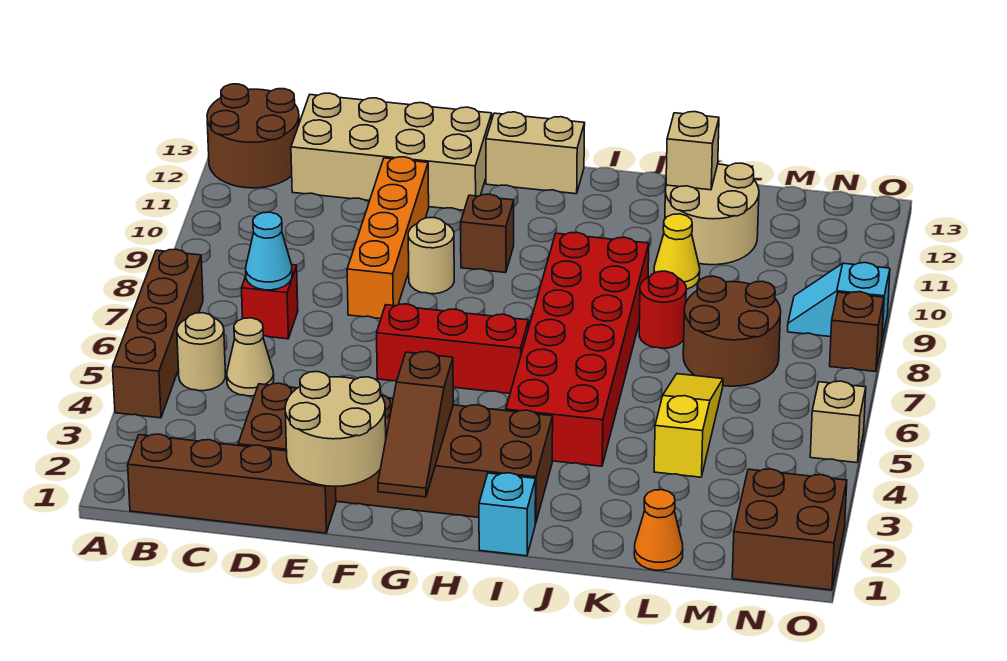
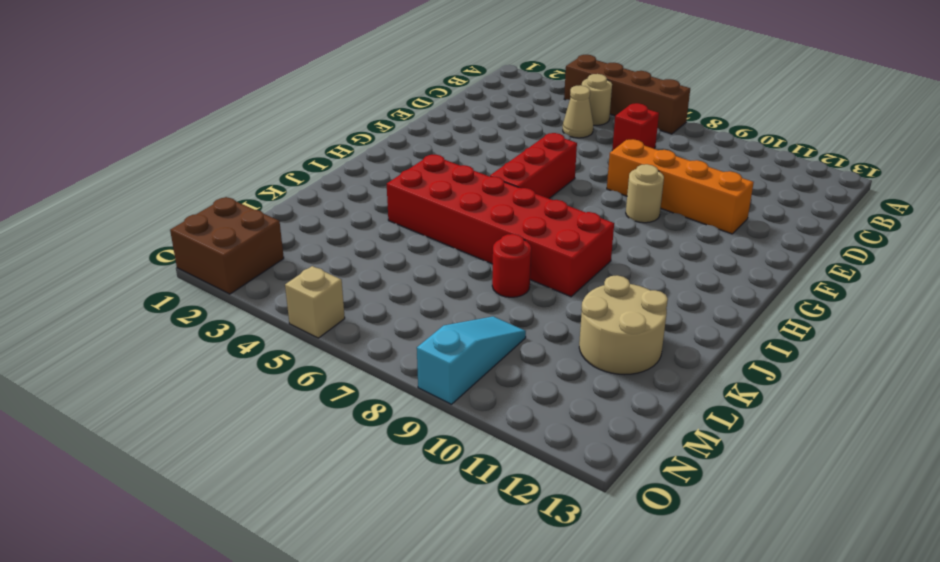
cyan slope M9:O9 level 1 top O -> cyan slope N9:O9 level 1 top O
none -> brown round brick A12:B13 level 1
none -> brown brick B1:E1 level 1
none -> tan brick C12:F13 level 1

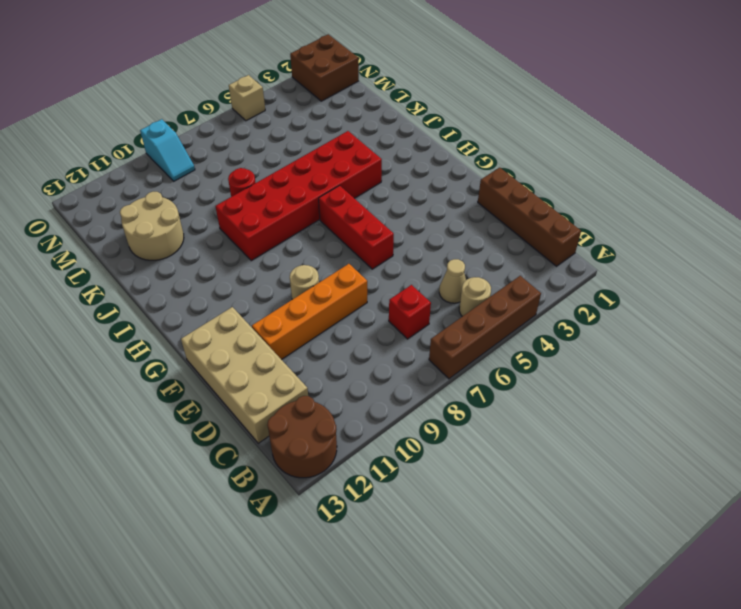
none -> brown brick D2:I3 level 1
none -> brown brick G10 level 1
none -> tan brick G13:H13 level 1

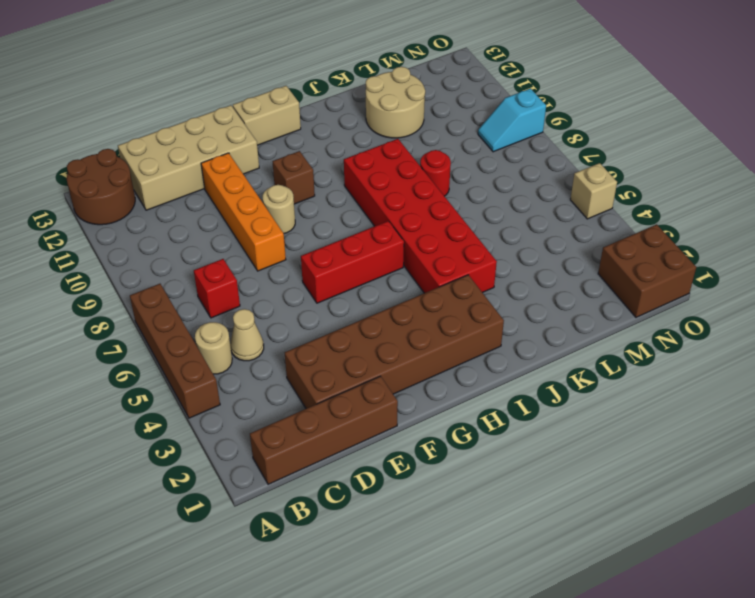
none -> cyan brick I1 level 1
none -> yellow cone K10 level 1
none -> orange cone L1 level 1

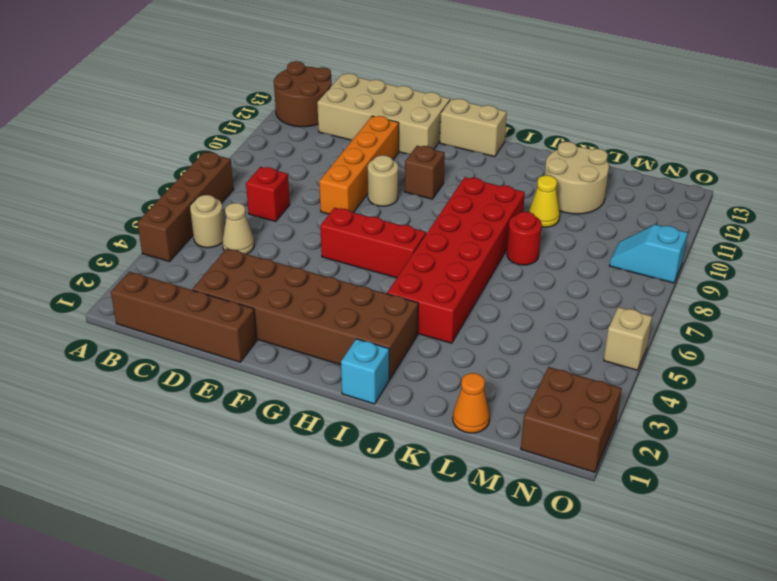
none -> yellow slope L4:L6 level 1 top 4
none -> brown round brick L7:M8 level 1
none -> brown brick O8 level 1

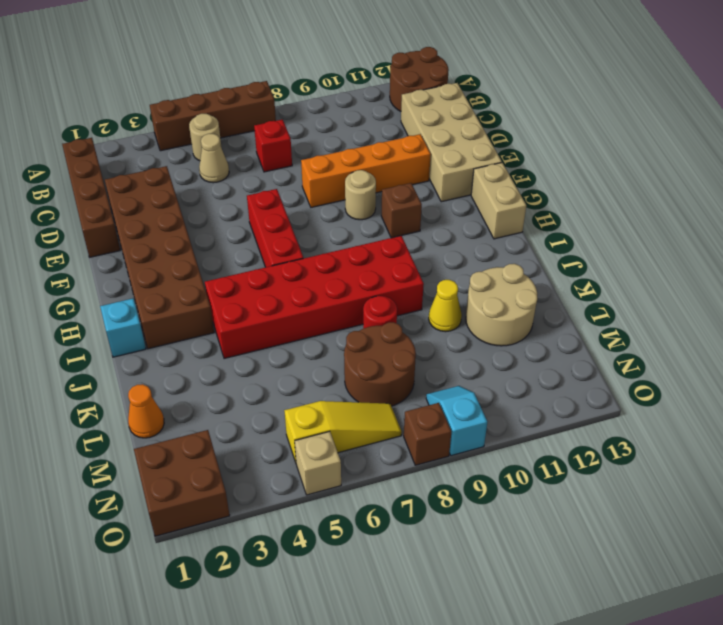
yellow slope N5:N7 level 1 top 5 -> yellow slope L4:L6 level 1 top 4
none -> cyan cone C7 level 2
none -> tan round brick E1:F2 level 2
none -> brown slope G1:G3 level 2 top 3

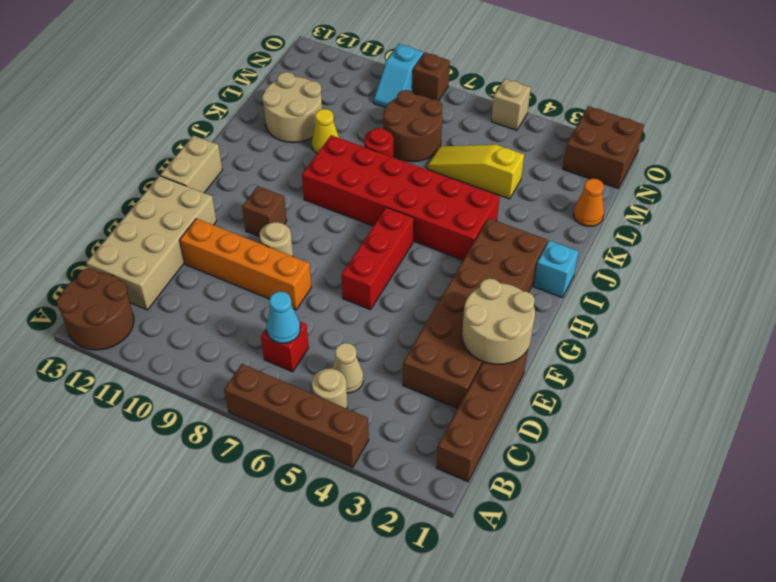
none -> brown slope G1:G3 level 2 top 3
none -> tan brick K12 level 2

